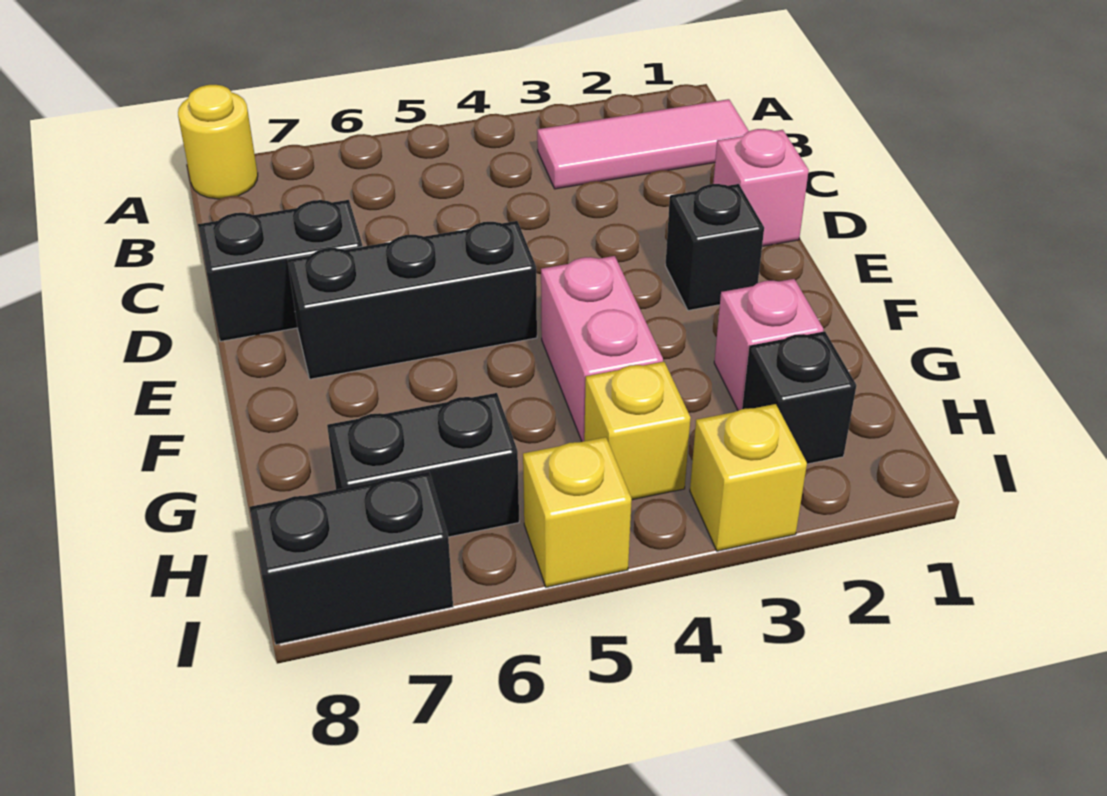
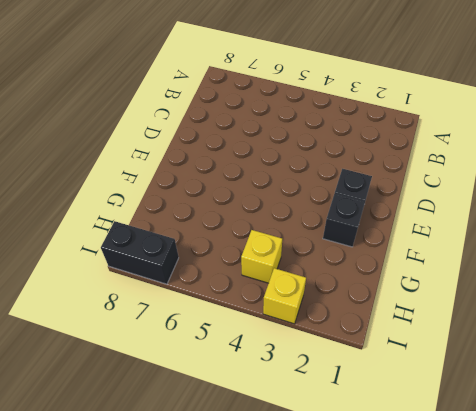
black brick F2 level 1 -> black brick H2 level 1
none -> yellow round brick A8 level 1
none -> pink tile B1:B3 level 1
none -> pink brick D1 level 1

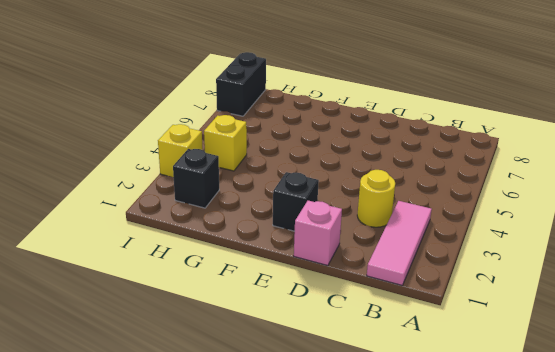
yellow round brick C3 level 1 -> yellow round brick A8 level 1
none -> black brick D7:D8 level 1
none -> black brick E5:E7 level 1
none -> pink brick F4:G4 level 1

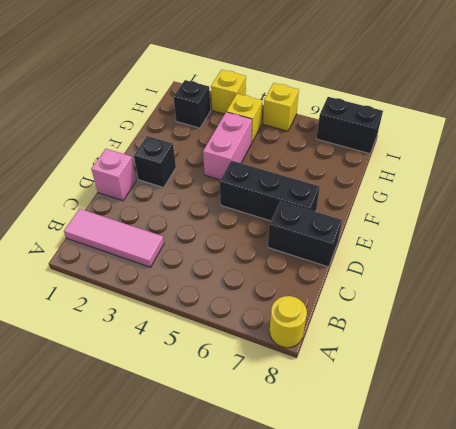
none -> pink brick G2 level 1
none -> black brick H6:H7 level 1

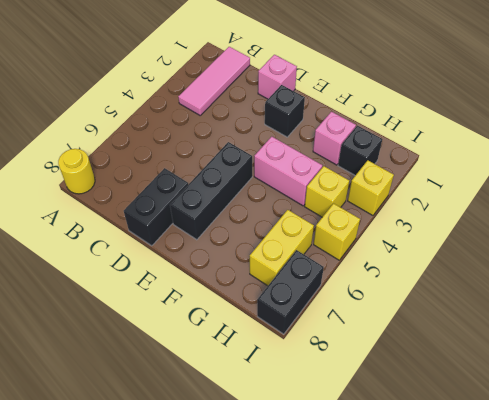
yellow brick H6:H7 level 1 -> black brick H6:H7 level 1

